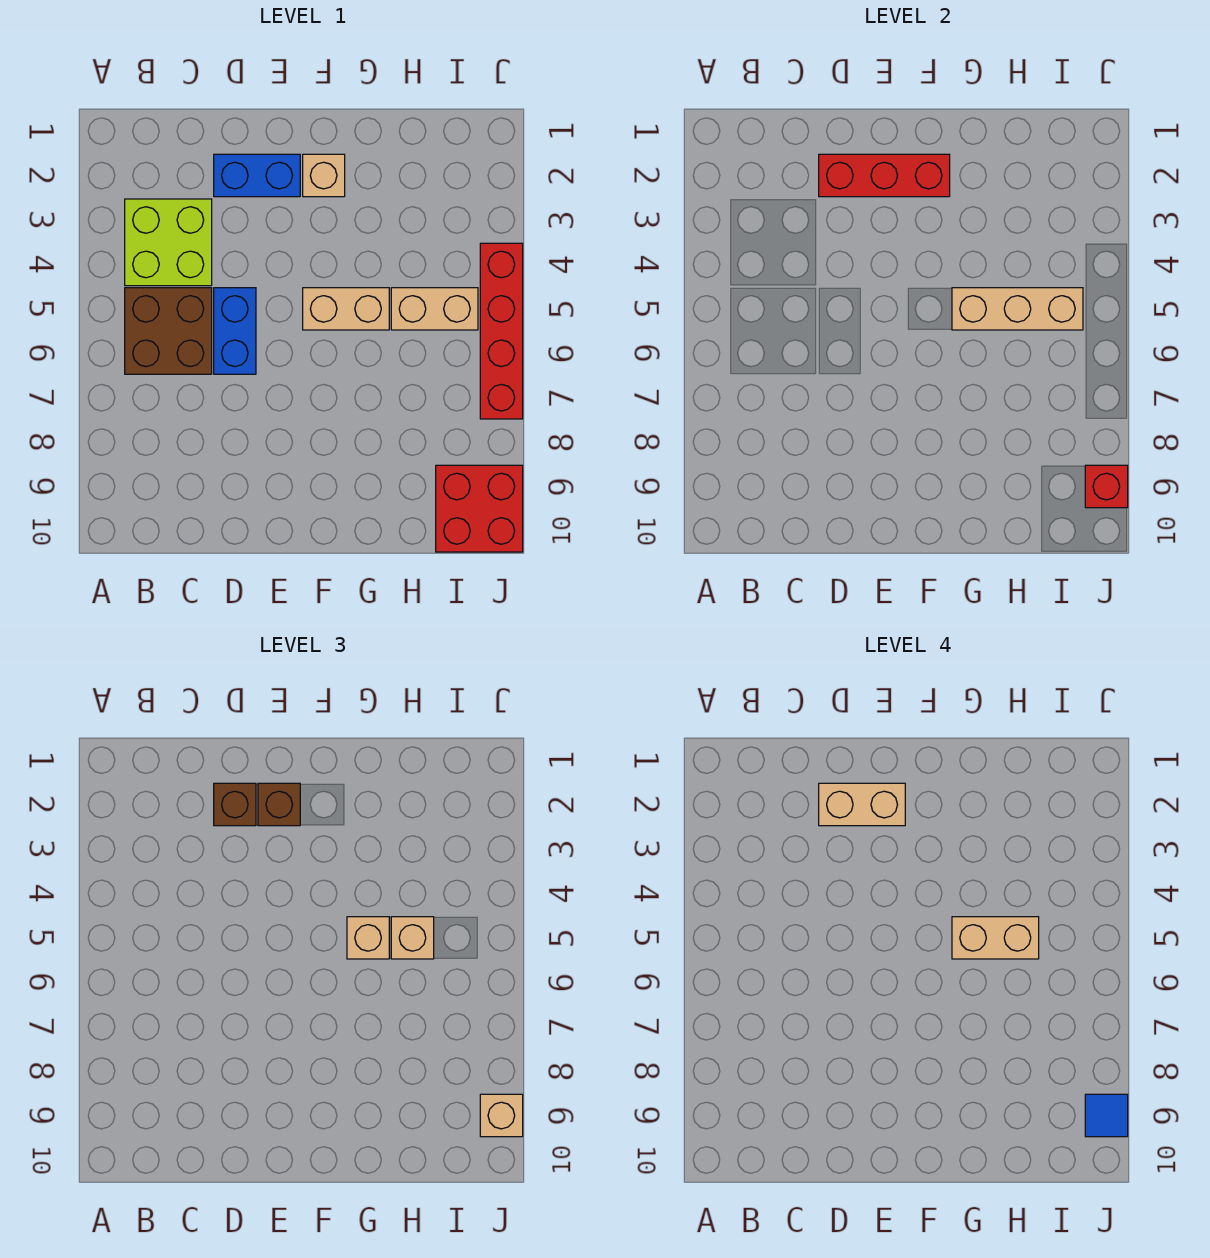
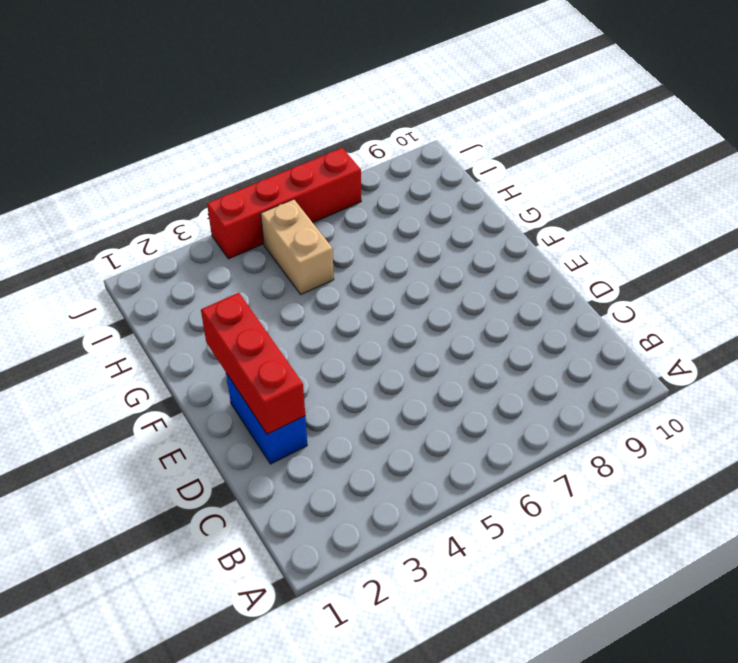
none -> lime brick B3:C4 level 1
none -> brown brick B5:C6 level 1
none -> blue brick D5:D6 level 1

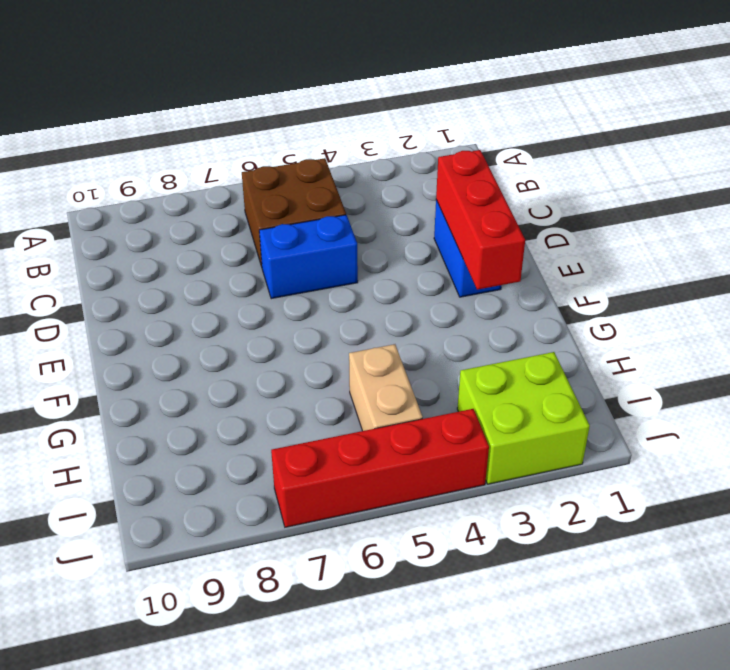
lime brick I2:J3 level 1 -> lime brick B3:C4 level 1
none -> tan brick F2 level 1
none -> tan brick F5:G5 level 1
none -> red brick I9:J10 level 1

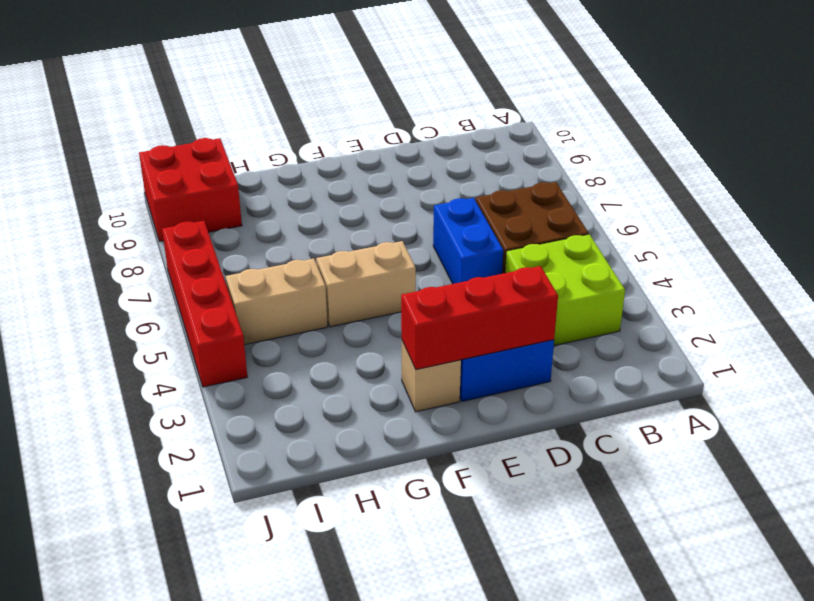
none -> tan brick G5:I5 level 2
none -> red brick J9 level 2
none -> brown brick D2 level 3

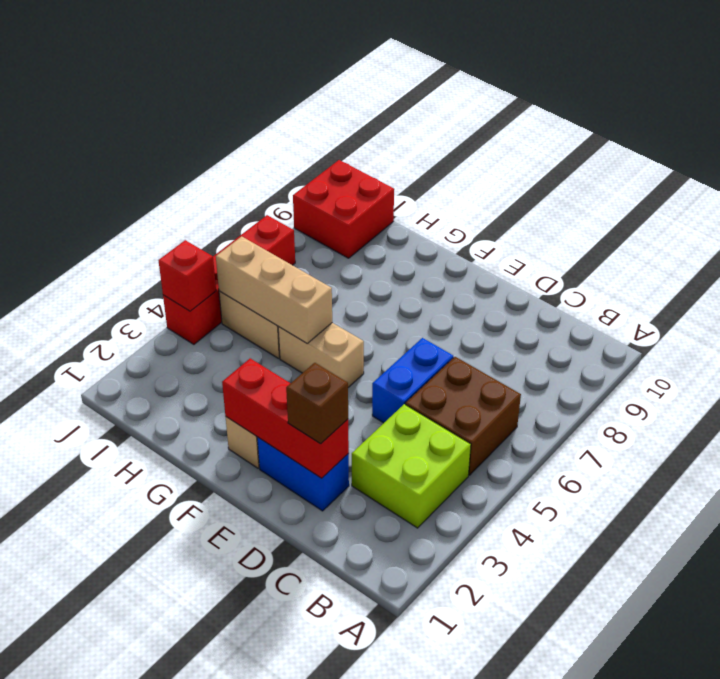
red brick J4 level 2 -> red brick J9 level 2
none -> brown brick E2 level 3
none -> tan brick G5 level 3
none -> tan brick H5 level 3

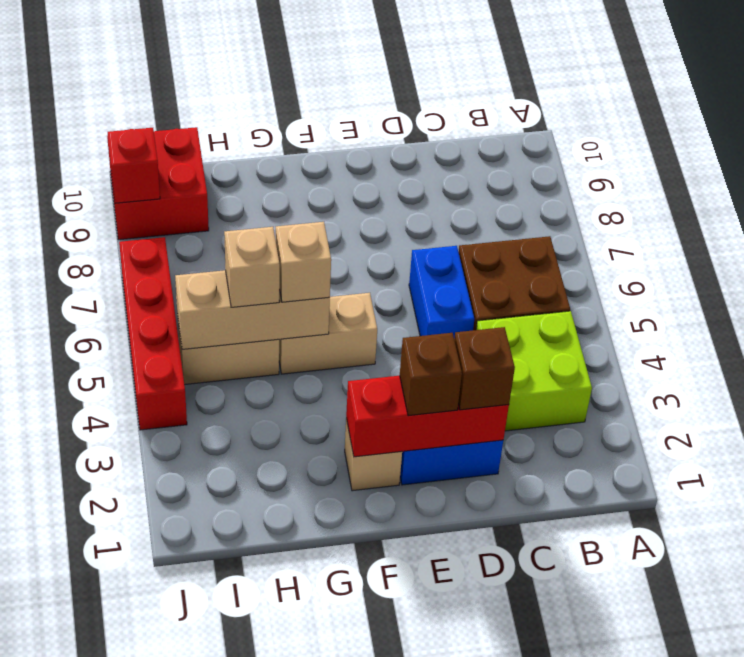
none -> tan brick J9 level 3
none -> tan brick D2:E2 level 4
none -> tan brick G5:H5 level 4

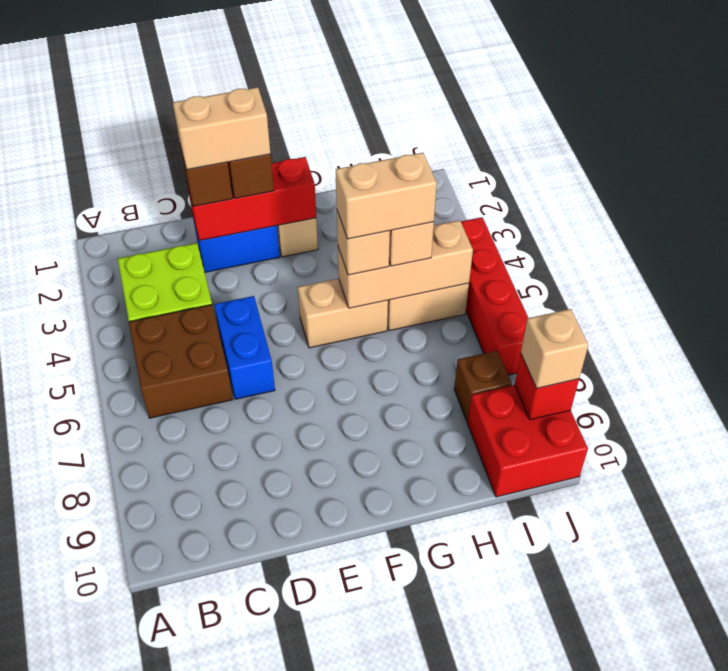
brown brick I8 level 1 -> none
none -> blue tile J9 level 4

